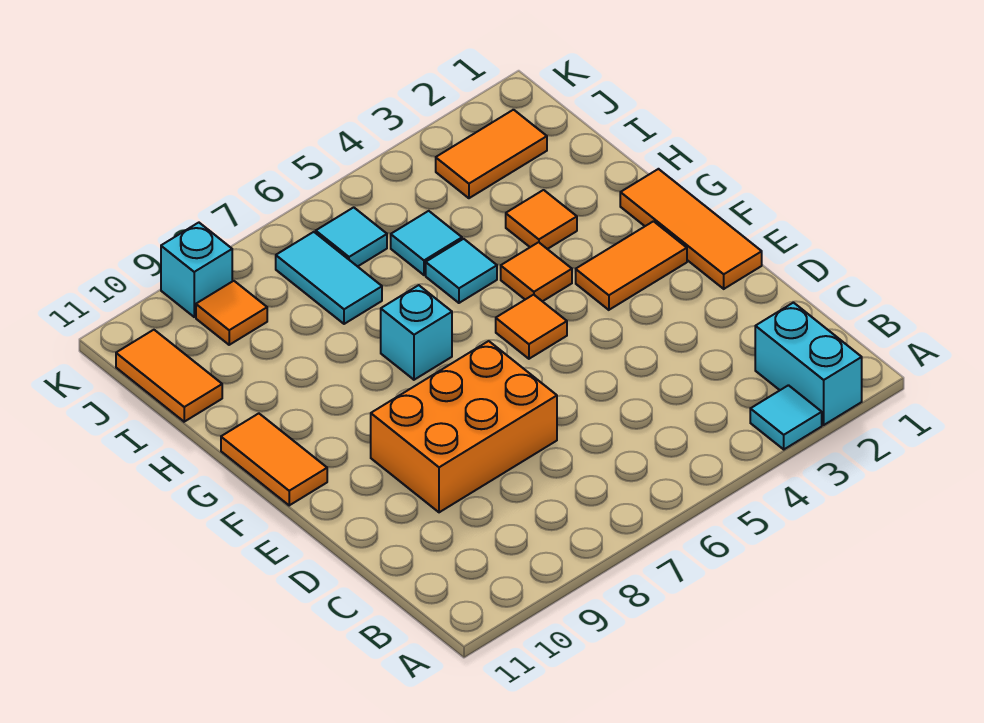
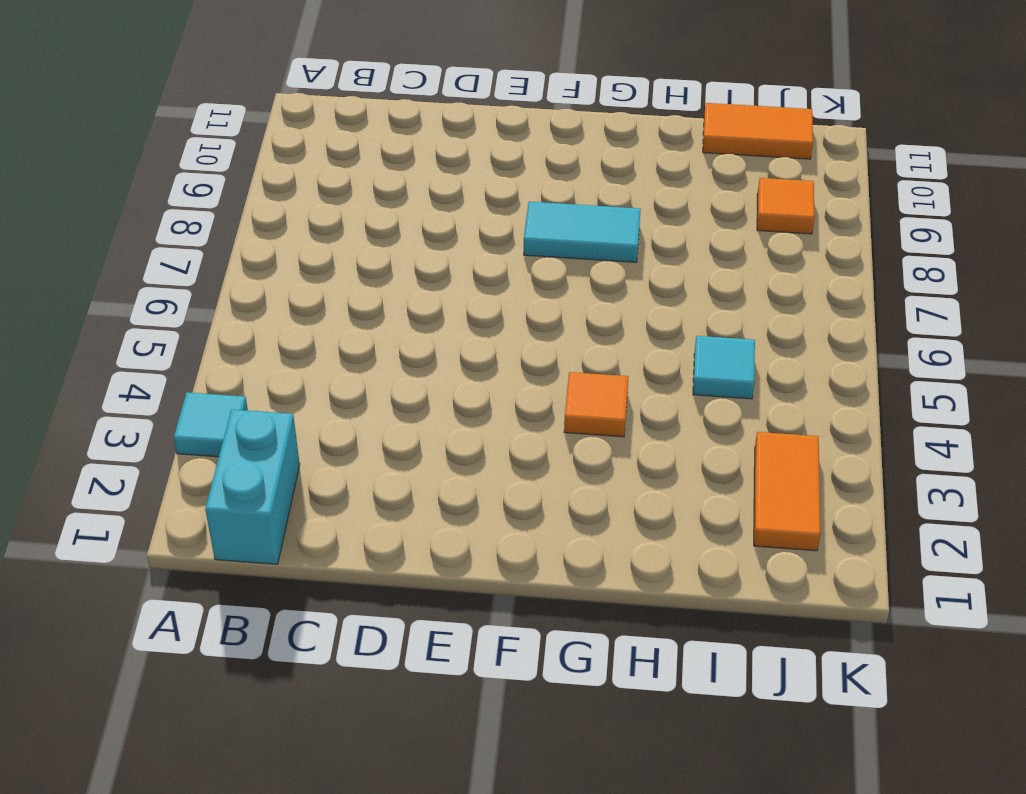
cyan brick B1:B2 level 1 -> cyan brick A2:B2 level 1
cyan tile F8:G8 level 1 -> cyan tile I7:J7 level 1
none -> orange brick D7:E9 level 1
none -> orange tile E1:G1 level 1
none -> orange tile F2:F3 level 1

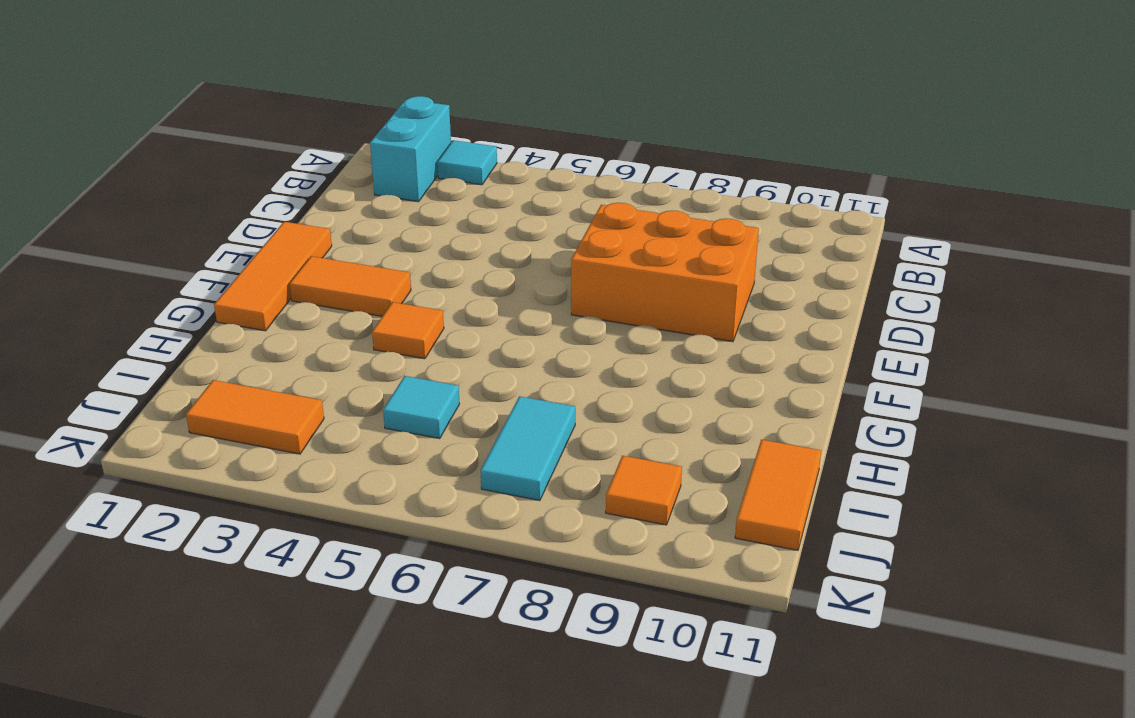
none -> orange tile F5 level 1
none -> orange tile F11:G11 level 1
none -> cyan brick G7 level 1

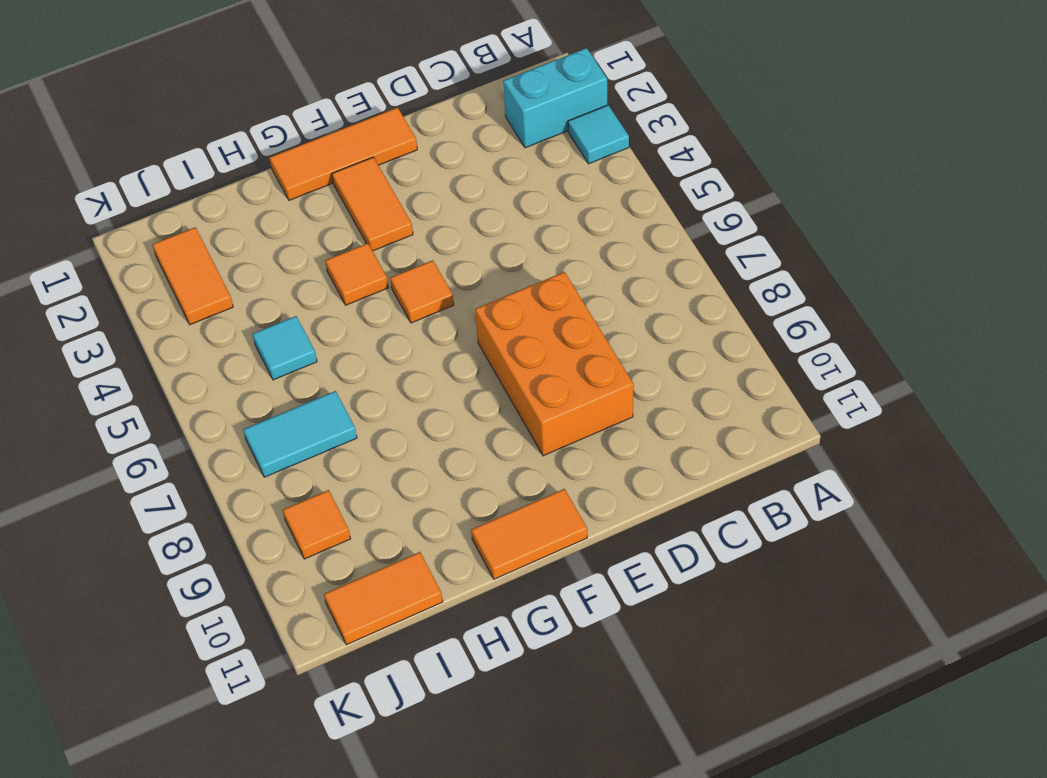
none -> cyan brick G7 level 1
none -> orange tile H3 level 1
none -> cyan tile H5 level 1

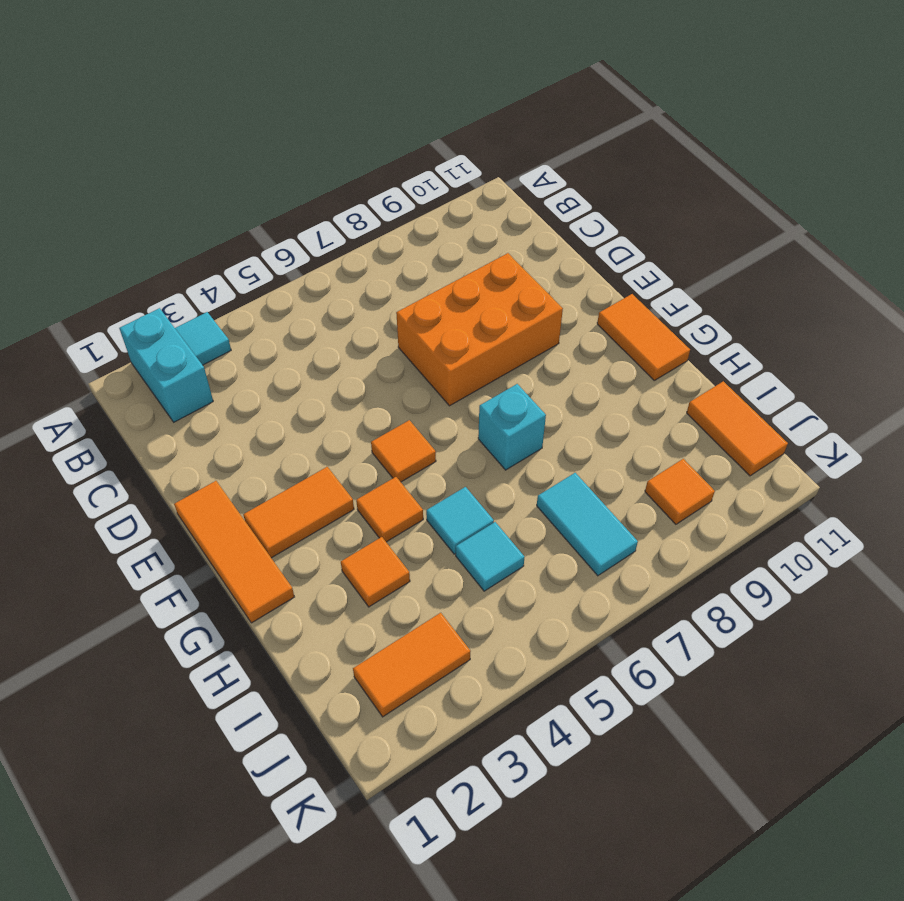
none -> cyan tile J6 level 1
none -> cyan brick K9 level 1

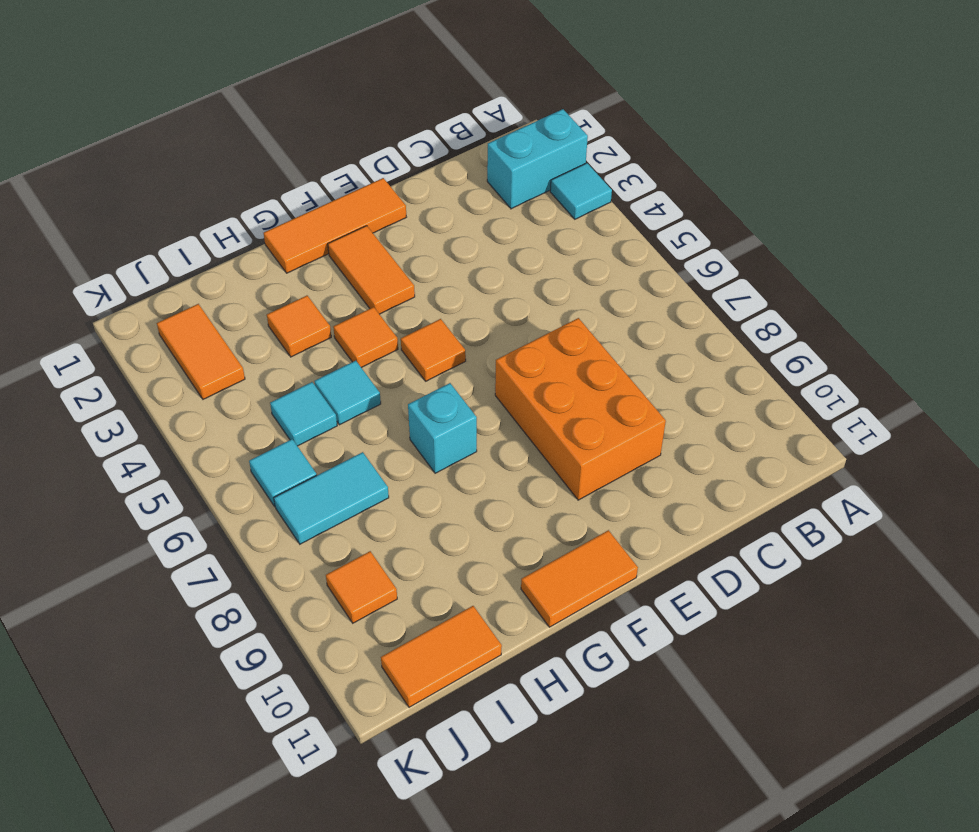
none -> cyan brick K9 level 1

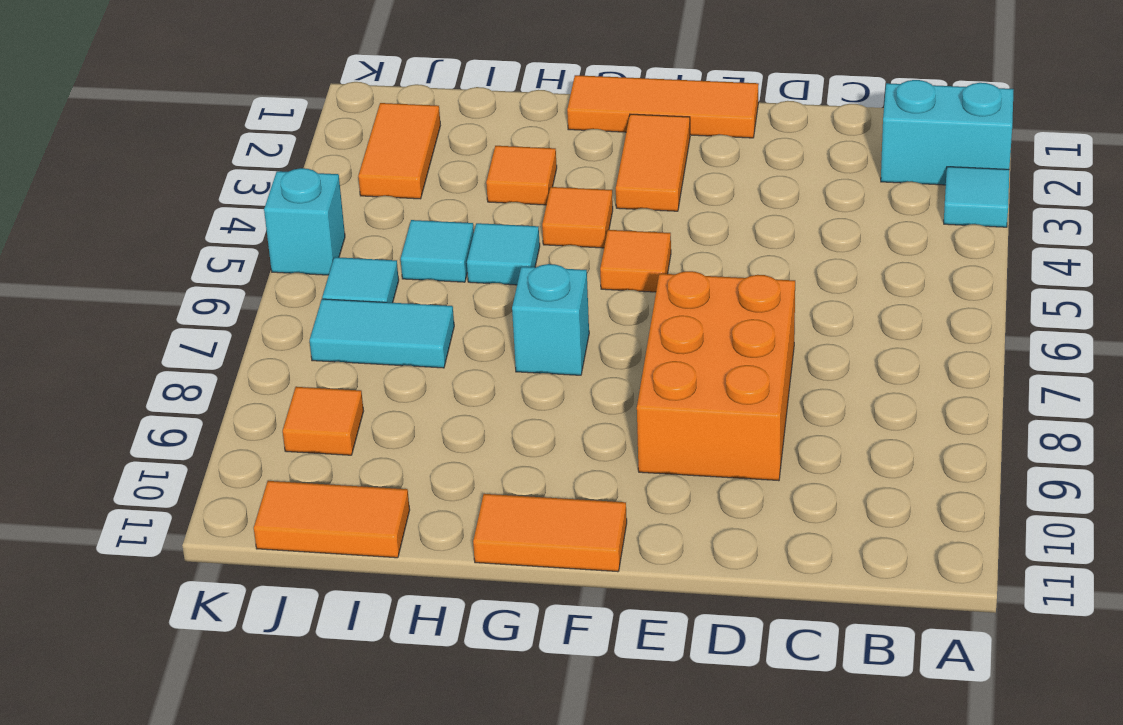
cyan brick K5 level 1 -> cyan brick K9 level 1

